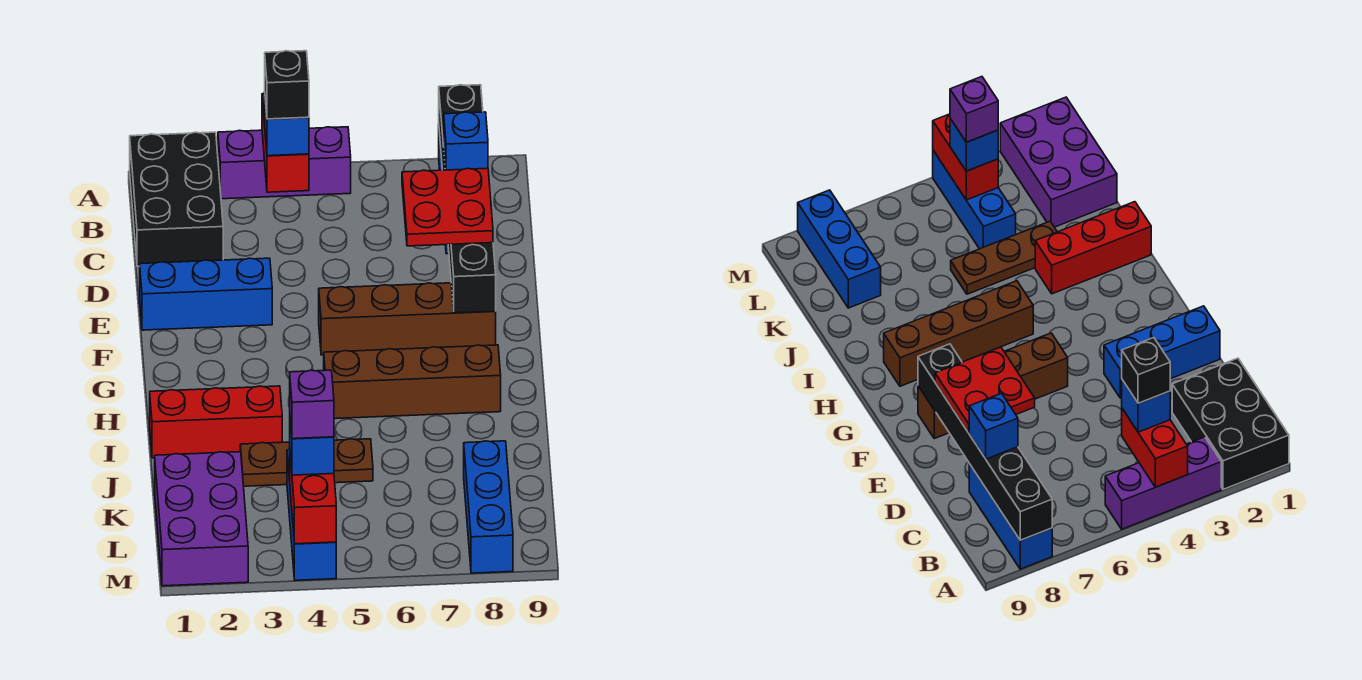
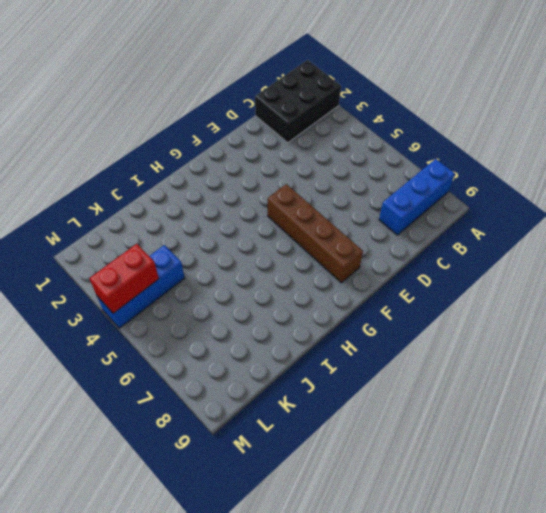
none -> purple brick A3:A5 level 1
none -> blue brick E1:E3 level 1
none -> brown brick H5:H8 level 1

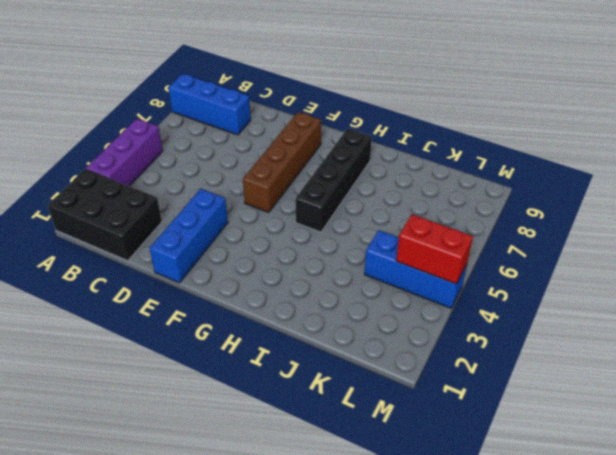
black brick H5:H8 level 1 -> brown brick H5:H8 level 1
none -> red brick I1:I3 level 1
none -> brown plate J3:J5 level 1
none -> purple brick K1:M2 level 1

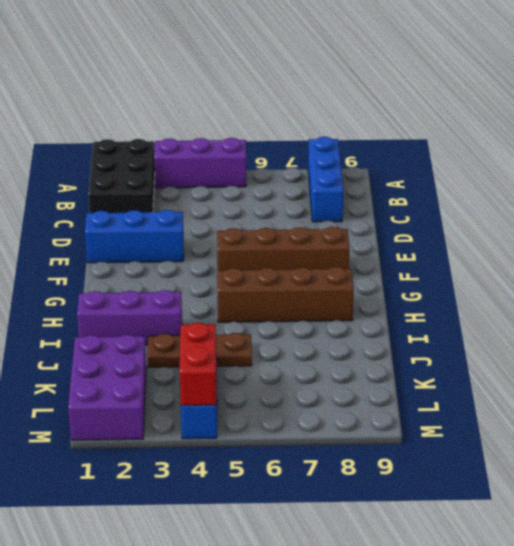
purple brick I1:I3 level 1 -> red brick I1:I3 level 1
none -> blue brick K8:M8 level 1
none -> red brick A4:B4 level 2
none -> black brick A8:F8 level 2

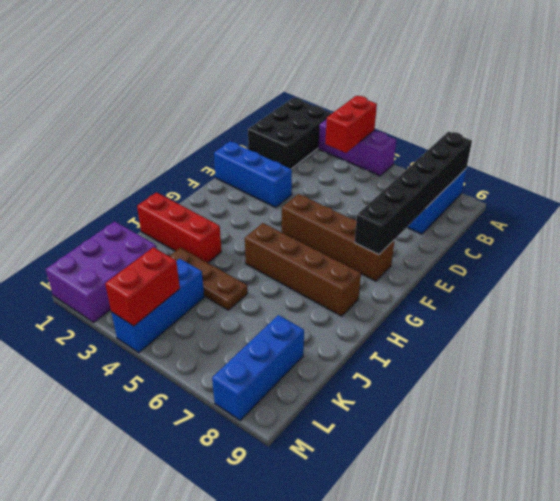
none -> blue brick B4 level 3
none -> blue brick C8 level 3
none -> red plate D7:E8 level 3

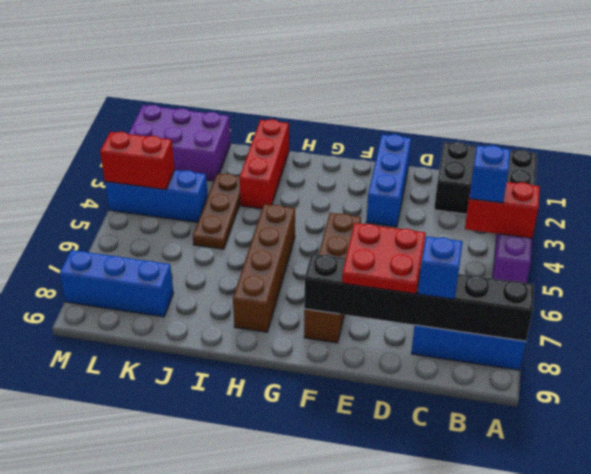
none -> blue brick L4 level 3
none -> black brick B4 level 4
none -> purple brick L4 level 4

